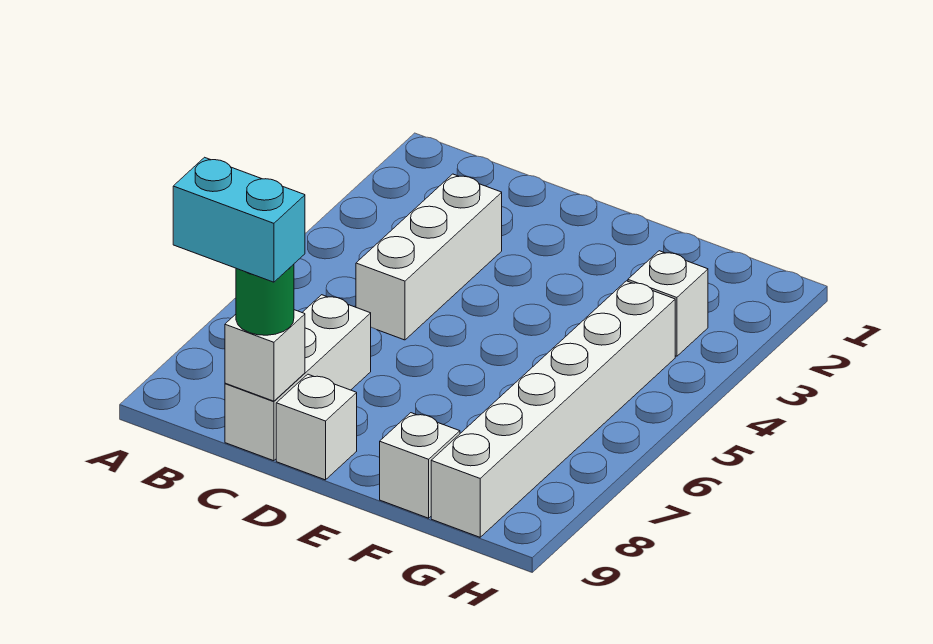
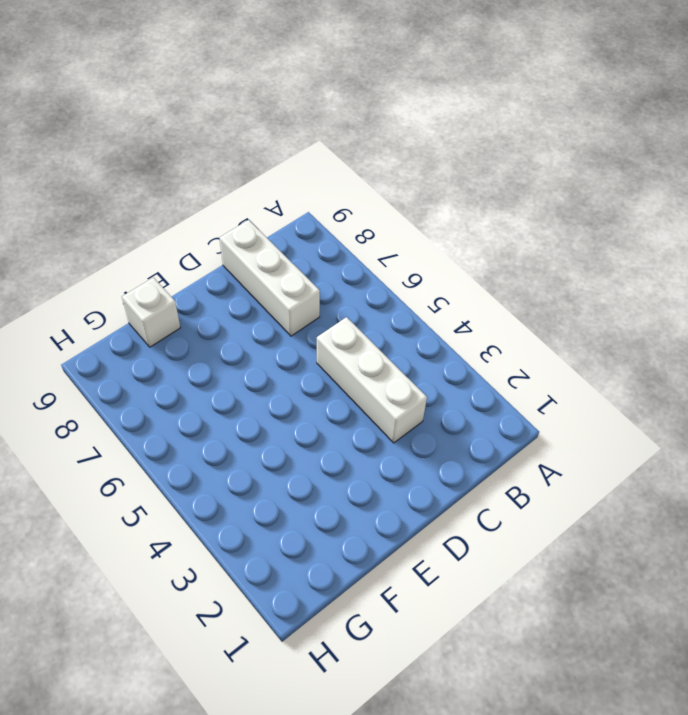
none -> white brick D9 level 1
none -> white brick G3 level 1

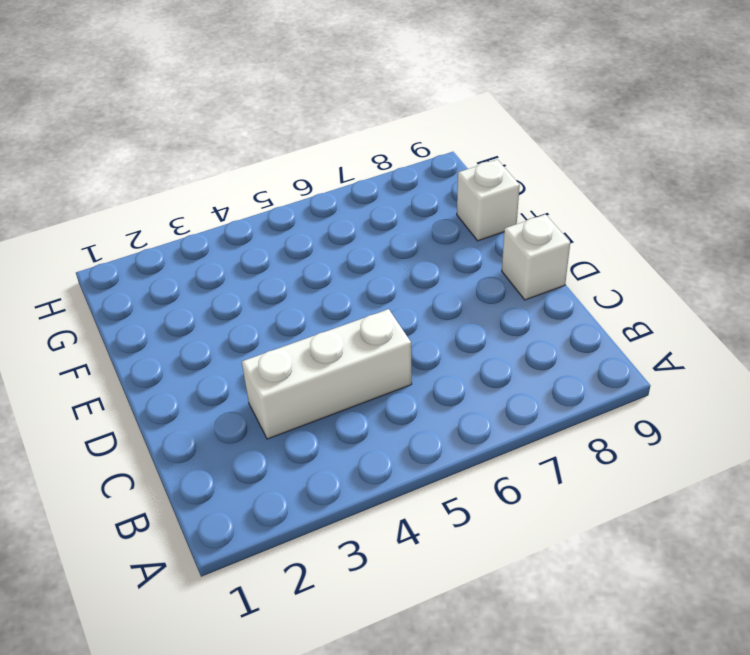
none -> white brick C7:C9 level 1
none -> white brick G3 level 1

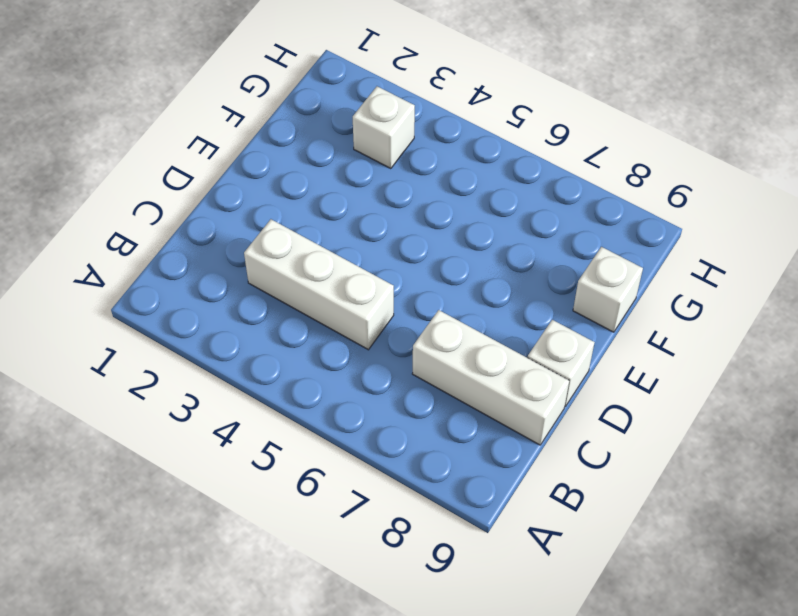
none -> white brick G4:G9 level 1
none -> white brick C9 level 2

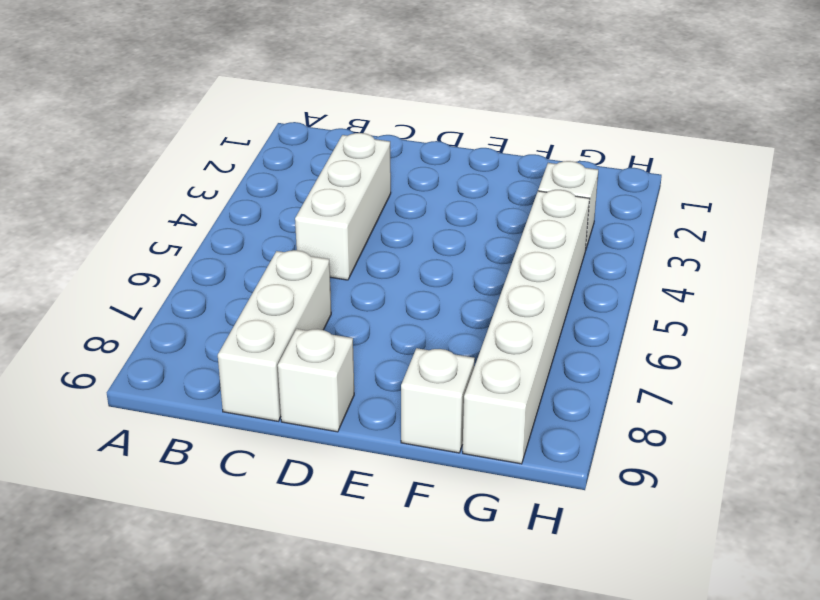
none -> white brick C9 level 2
none -> green round brick C9 level 3

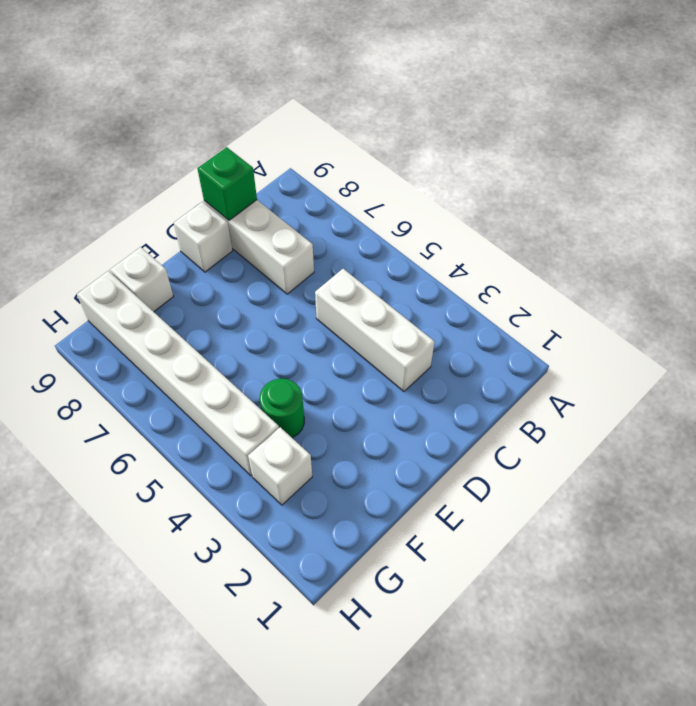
green brick C9 level 2 -> white brick C9 level 2
green round brick F4 level 1 -> green round brick C9 level 3
none -> cyan brick B9:C9 level 4

